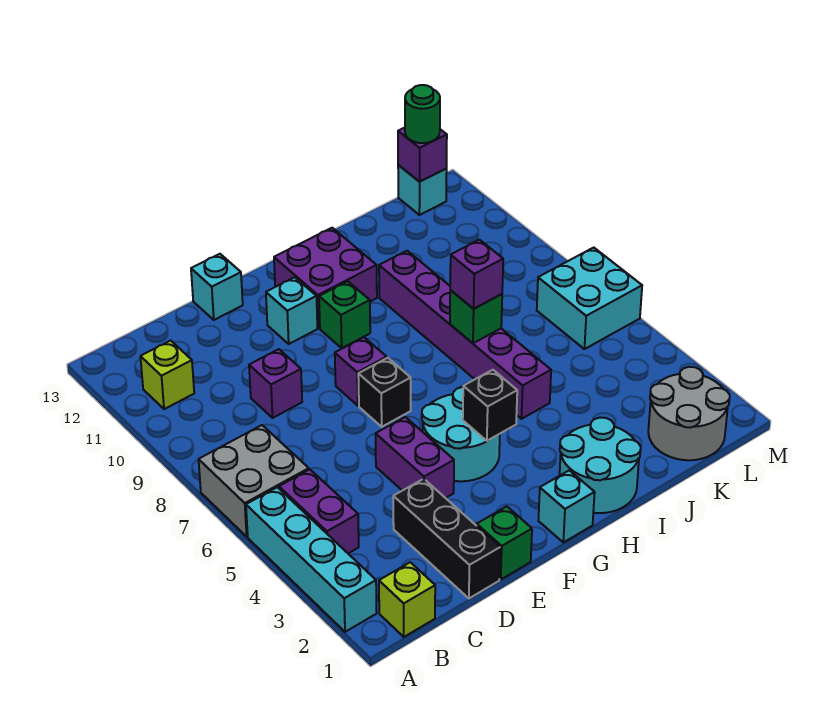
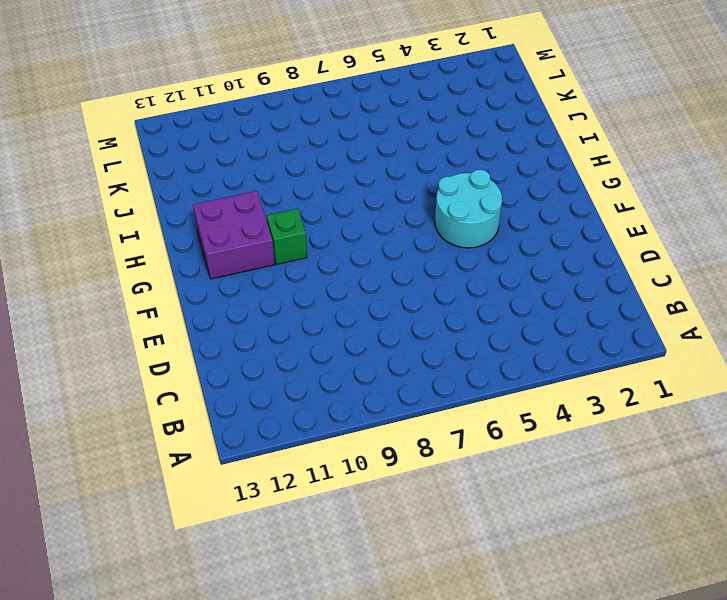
none -> cyan brick A2:A5 level 1
none -> grey brick A6:B7 level 1
none -> lime brick B1 level 1

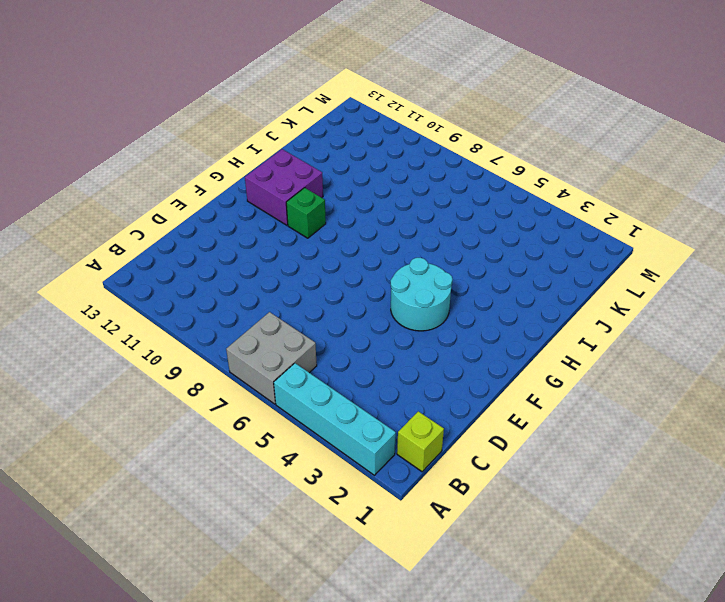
none -> purple brick B4:B5 level 1
none -> lime brick B11 level 1
none -> black brick D1:D3 level 1

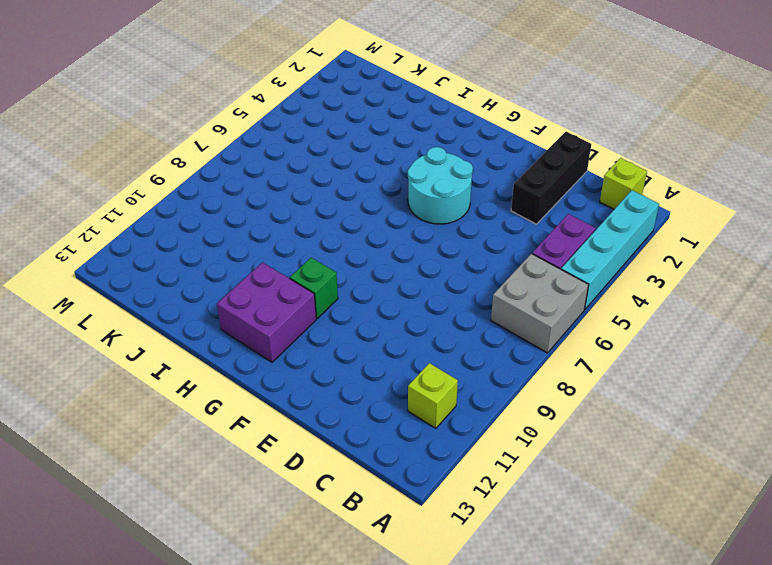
none -> purple brick D9 level 1
none -> green brick E1 level 1
none -> purple brick E4:E5 level 1

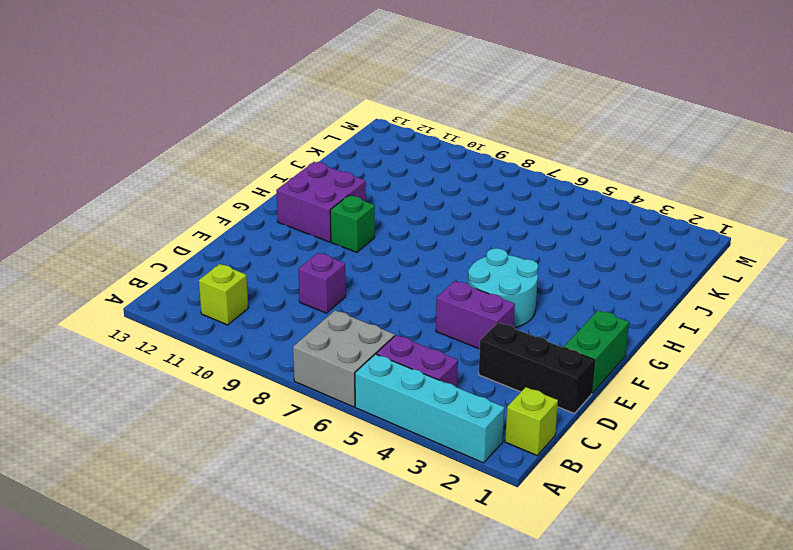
green brick E1:F1 level 1 -> green brick E1 level 1
none -> cyan brick E13 level 1
none -> black brick F7 level 1
none -> purple brick F8 level 1

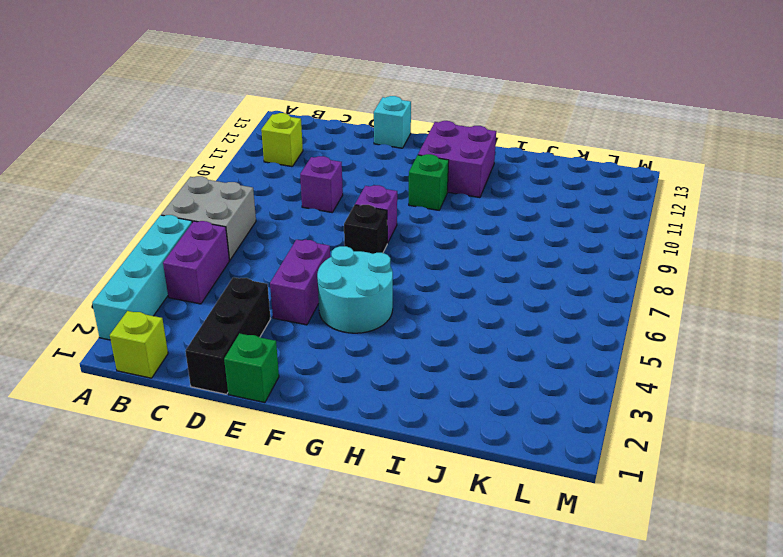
none -> cyan brick F11 level 1
none -> cyan brick G1 level 1
none -> cyan round brick H1:I2 level 1

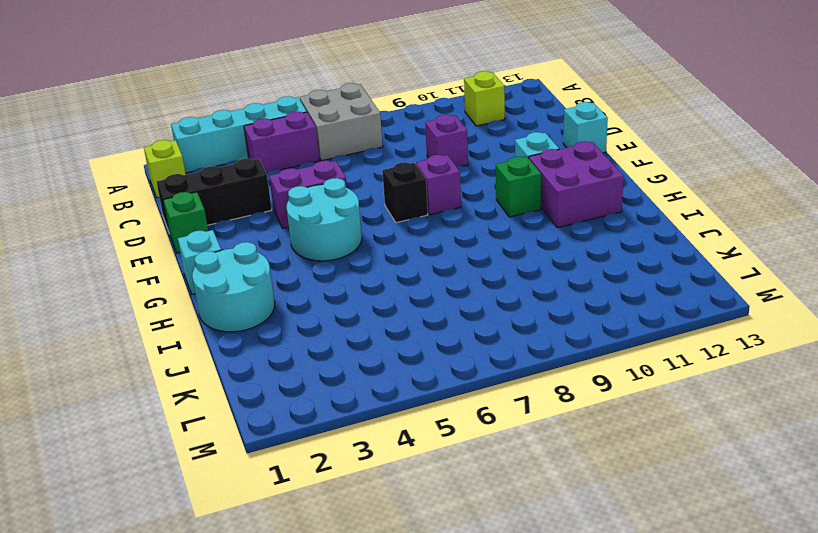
none -> purple brick I5:I10 level 1
none -> grey round brick K1:L2 level 1
none -> cyan brick L6:M7 level 1

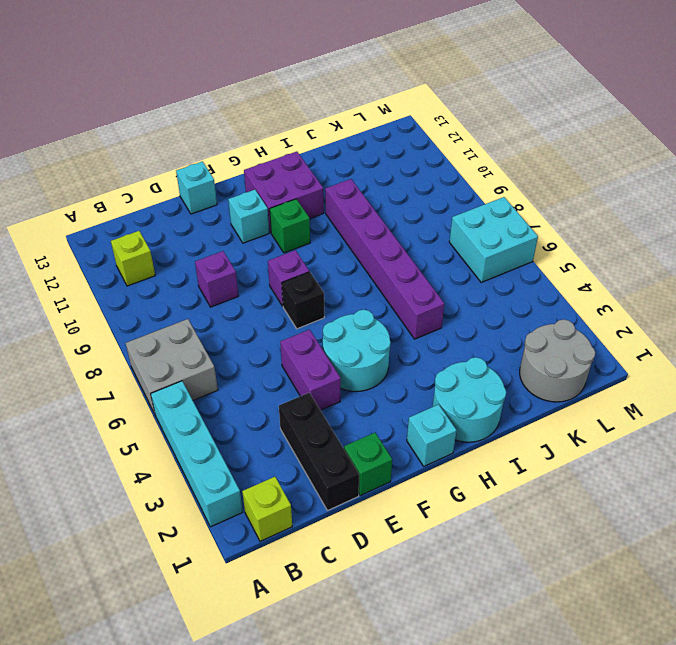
none -> purple brick B4:B5 level 1
none -> cyan brick L13 level 1
none -> black brick G4 level 2

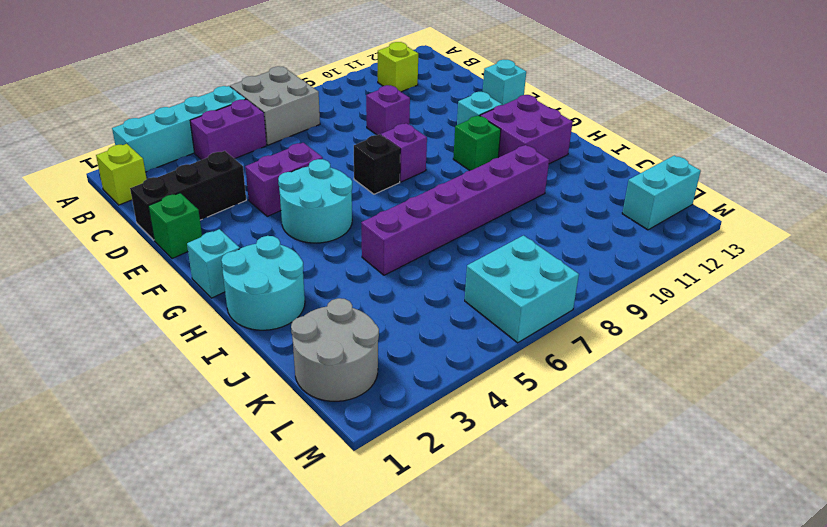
cyan brick L12:L13 level 1 -> cyan brick L13 level 1
none -> black brick G4 level 2
none -> green brick I7 level 2
none -> purple brick L13 level 2

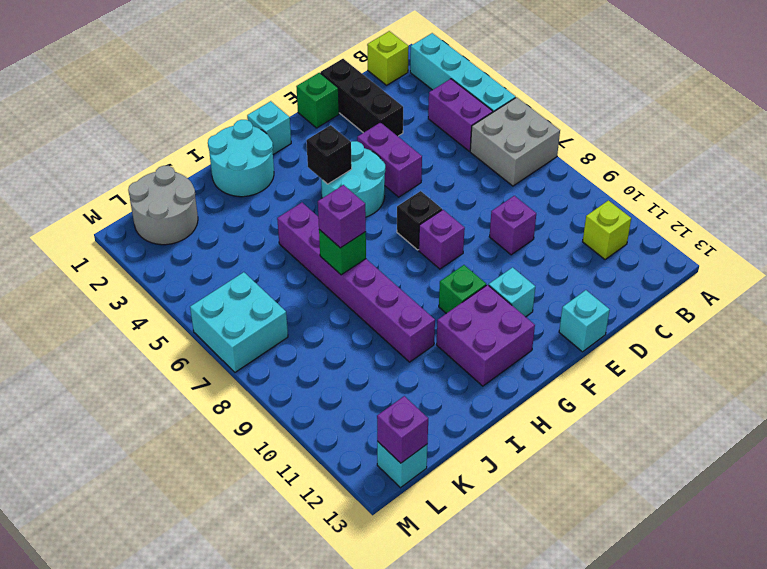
none -> green round brick L13 level 3

